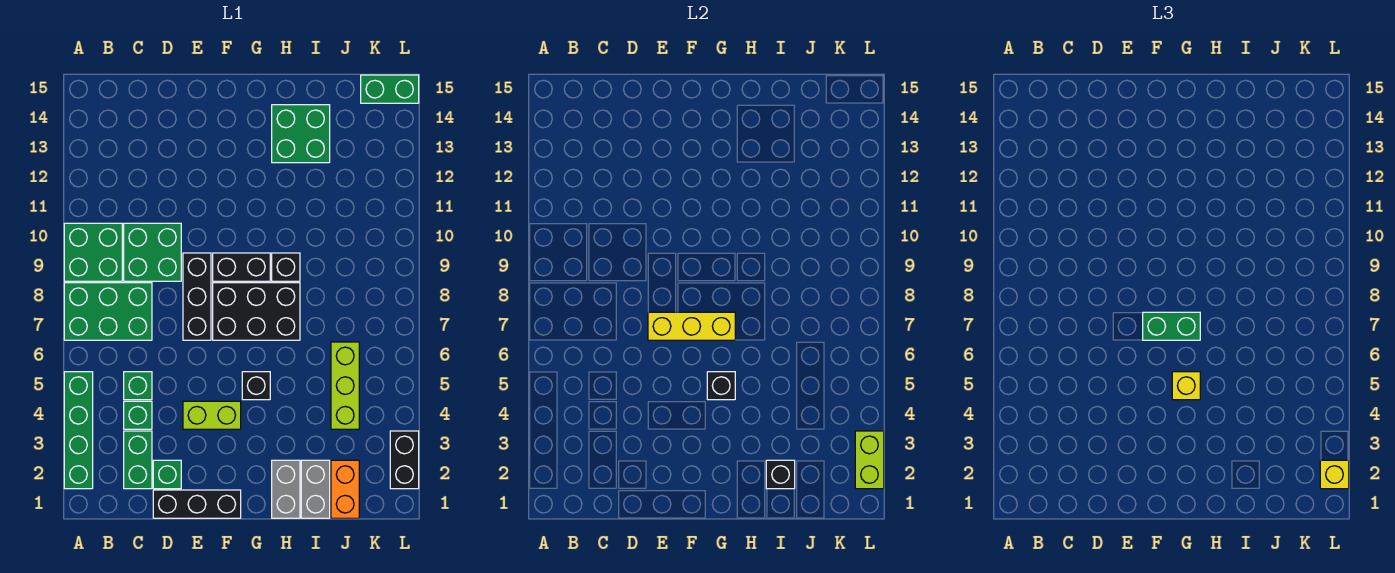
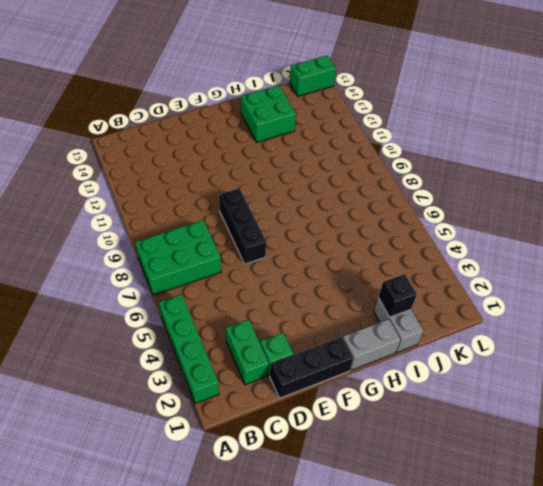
grey brick G1:H1 level 1 -> grey brick H1:H2 level 1
none -> green brick A9:B10 level 1
none -> green brick C4 level 1
none -> green brick C5 level 1

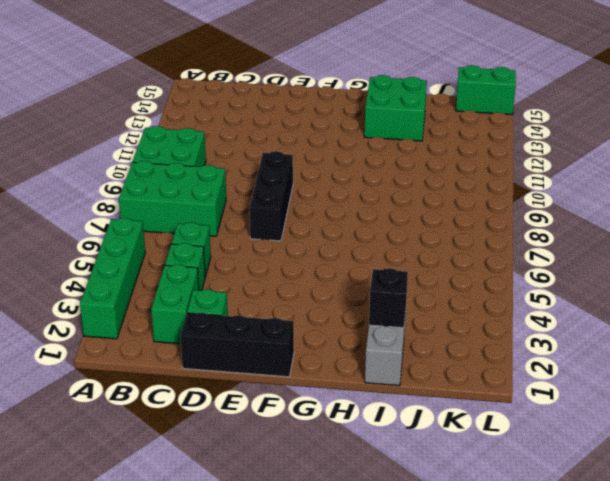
none -> green brick C9:D10 level 1
none -> lime brick E4:F4 level 1
none -> black brick F7:H8 level 1

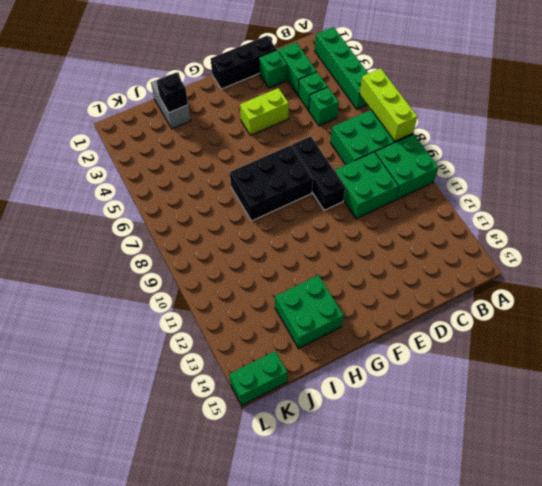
lime brick A6:A8 level 2 -> lime brick J4:J6 level 1
none -> black brick F9:G9 level 1
none -> black brick G5 level 1
none -> grey brick H1:H2 level 1

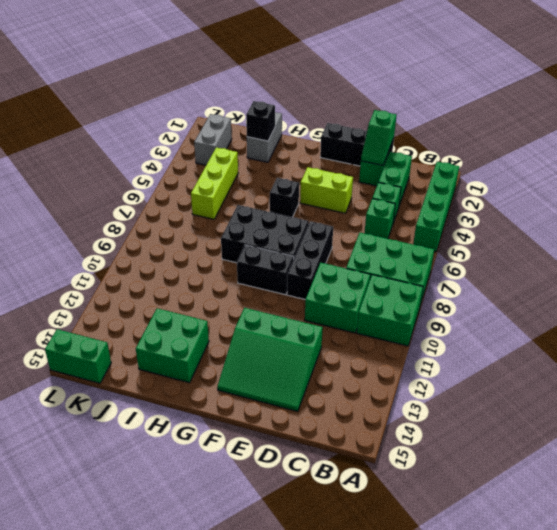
green slope D1:D2 level 2 top 1 -> none
green slope D12:F14 level 1 top 12 -> none
grey brick K2:K3 level 1 -> grey brick H1:H2 level 1
none -> black brick H9 level 1
none -> orange brick J1:J2 level 1
none -> black brick L2:L3 level 1

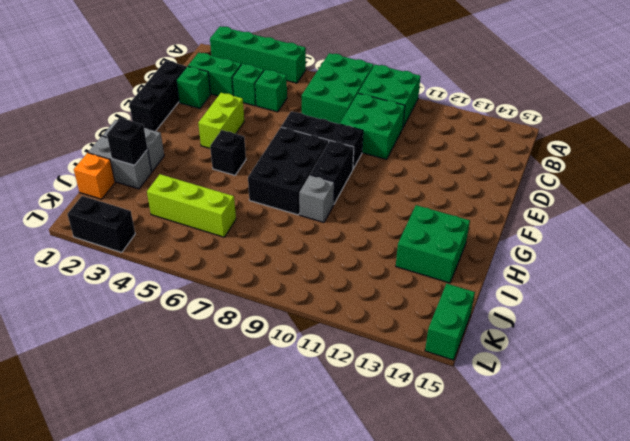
grey brick H9 level 1 -> black brick H9 level 1
orange brick J1 level 1 -> orange brick J1:J2 level 1
none -> yellow brick E7:G7 level 2
none -> black brick G5 level 2
none -> lime brick L2:L3 level 2

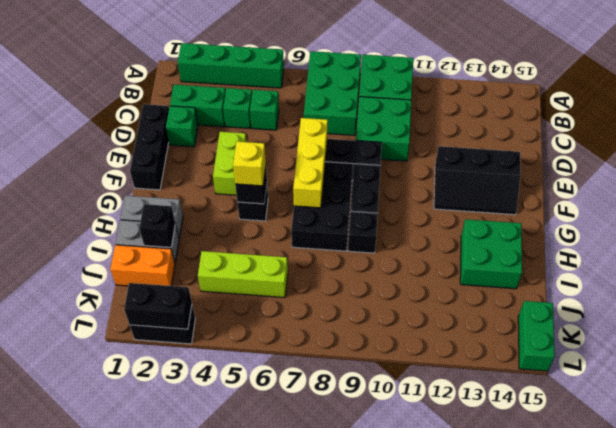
black slope E12:F14 level 1 top E -> none
black brick L2:L3 level 2 -> lime brick L2:L3 level 2
none -> green brick F7:G7 level 3
none -> yellow brick L2 level 3

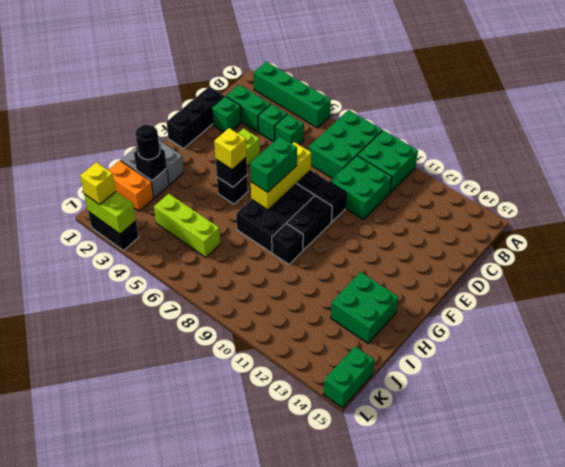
black round brick I2 level 3 -> none

